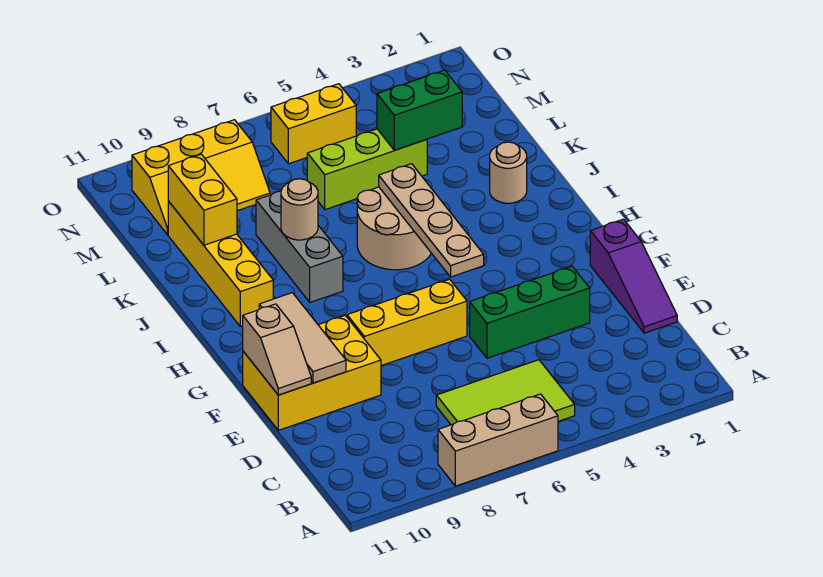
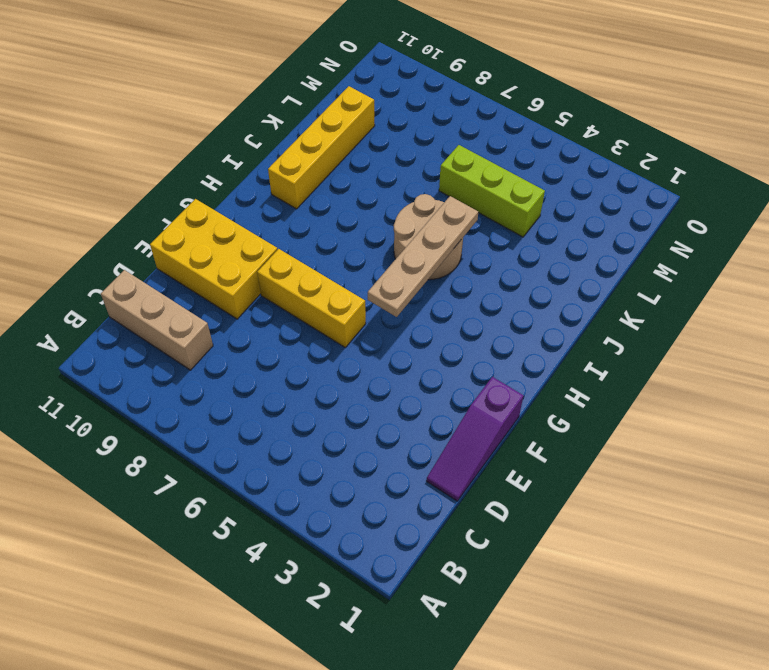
tan brick C9:C11 level 1 -> tan brick A6:A8 level 1
none -> lime tile B5:C7 level 1
none -> green brick E3:E5 level 1
none -> grey brick I8:K8 level 1

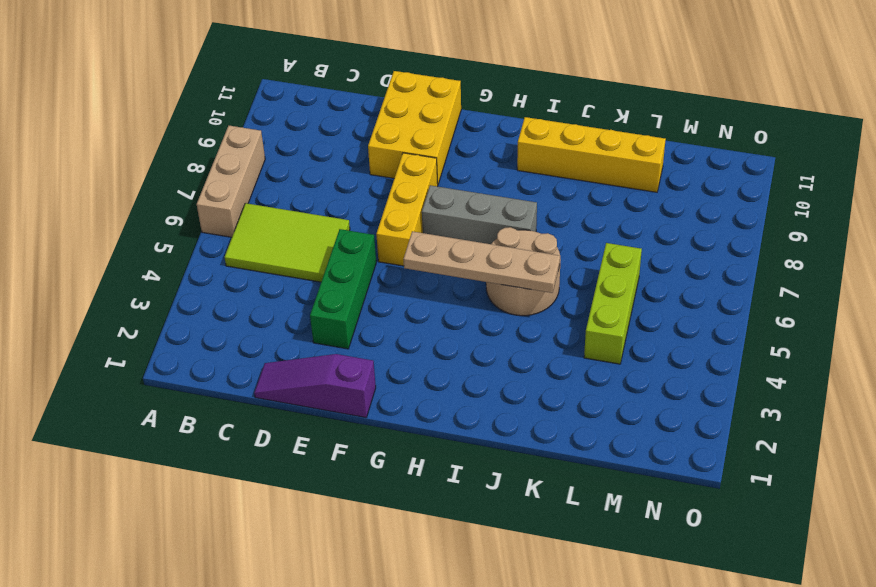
lime tile B5:D6 level 1 -> lime tile B5:C7 level 1
grey brick G7:I7 level 1 -> grey brick I8:K8 level 1
none -> tan round brick J2 level 1
none -> yellow slope M8:N10 level 1 top N
none -> yellow brick N5:N6 level 1

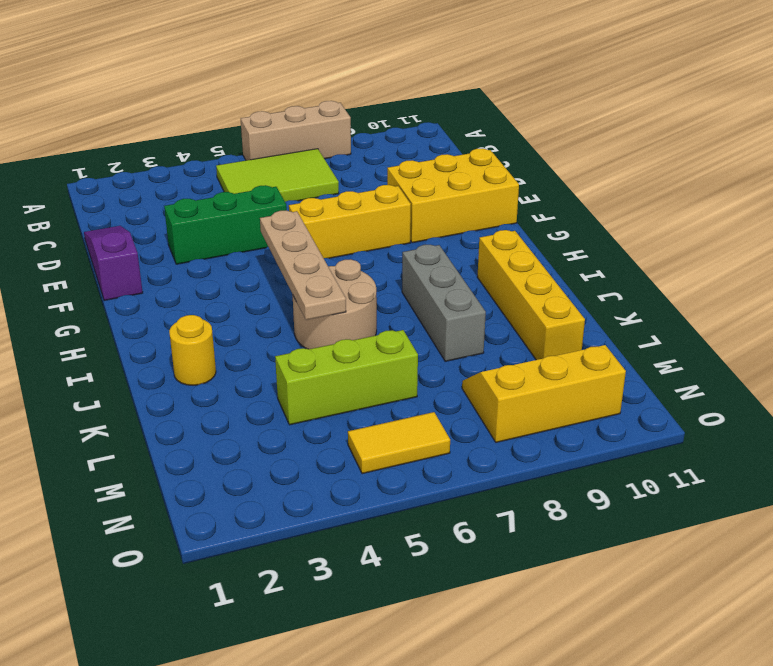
yellow round brick J2 level 1 -> tan round brick J2 level 1
yellow tile N5:N6 level 1 -> yellow brick N5:N6 level 1
none -> tan tile E10:G10 level 2
none -> tan slope E11:F11 level 2 top F
none -> tan round brick J8 level 2

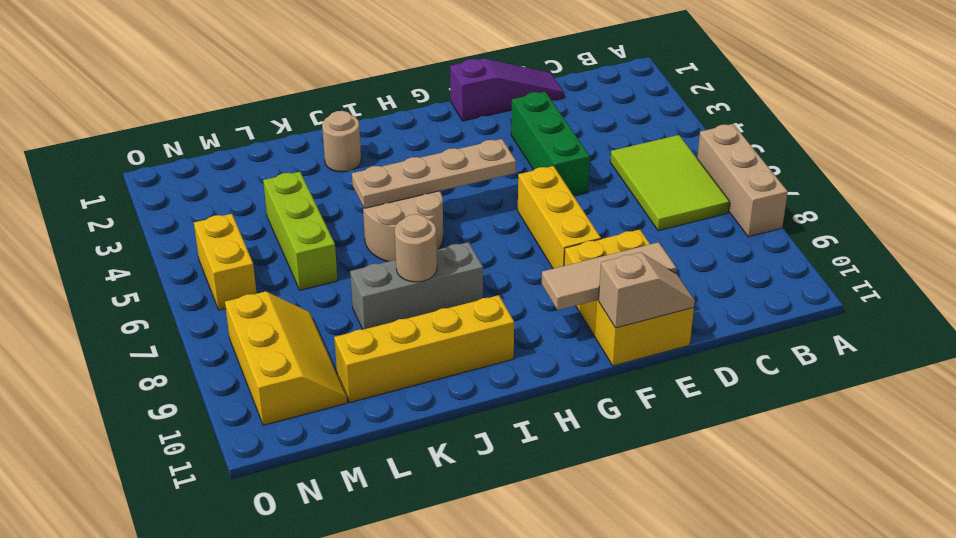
none -> yellow brick K10:L10 level 2
none -> green brick L3:L4 level 2

